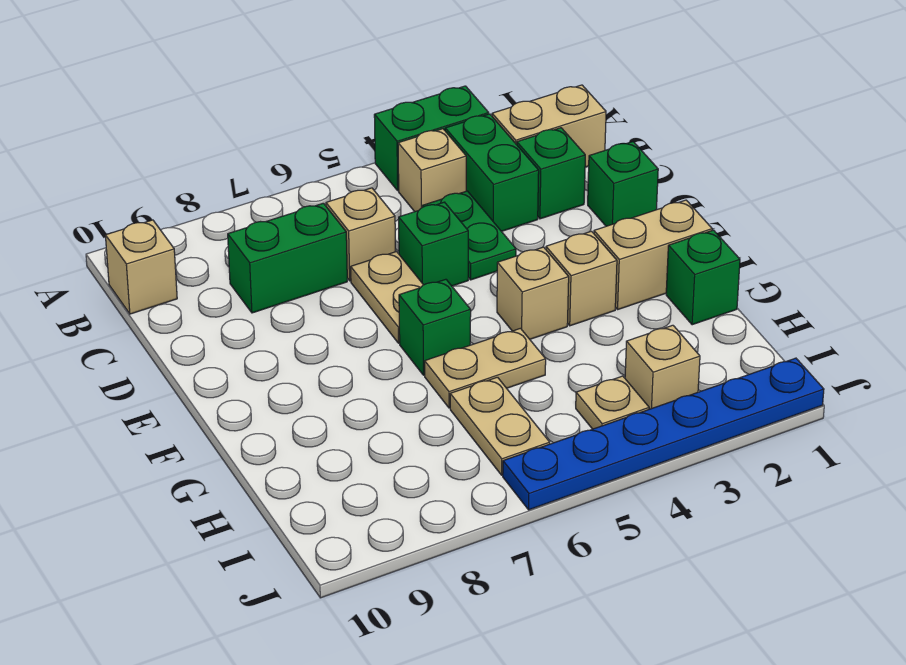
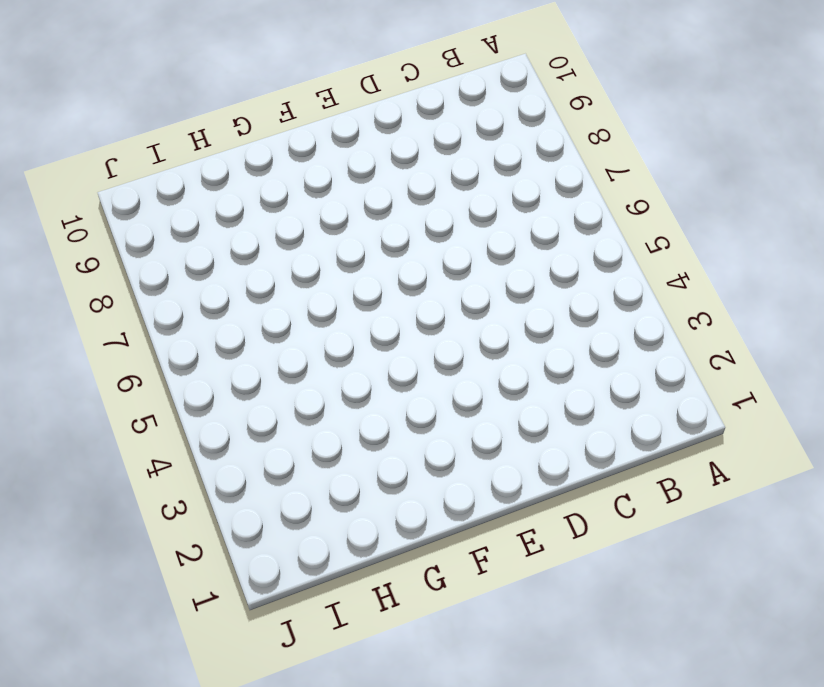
none -> green brick A3:A4 level 1
none -> tan brick B1:B2 level 1
none -> green brick B3:C3 level 1

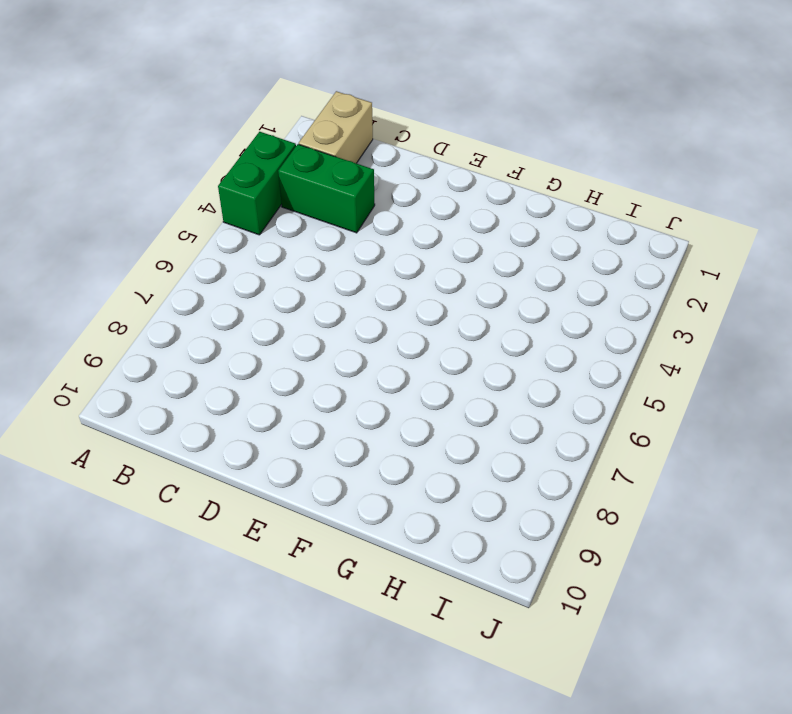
none -> tan brick B4 level 1
none -> tan brick B10 level 1
none -> green brick C2 level 1

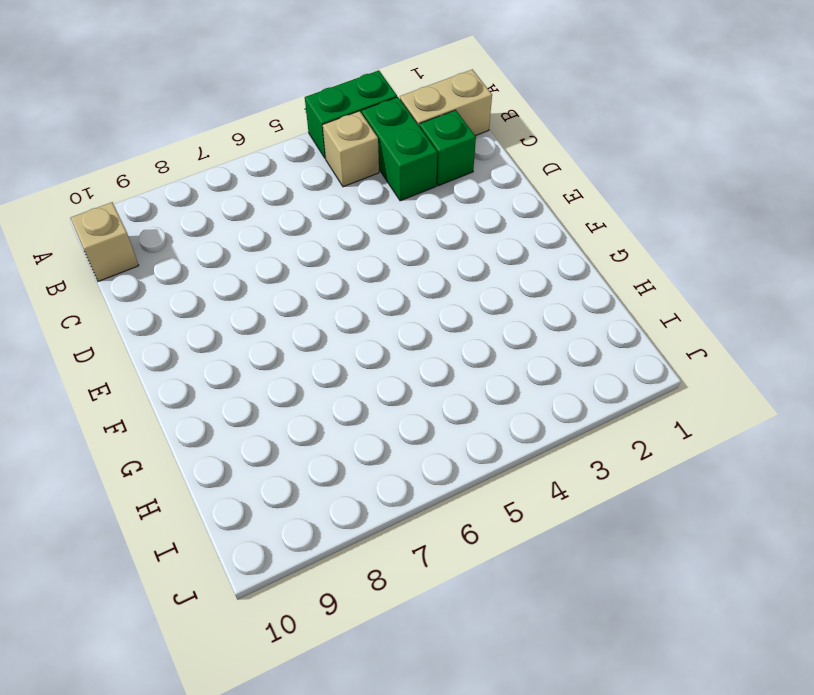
none -> green plate C4:D4 level 1
none -> tan brick C6 level 1
none -> green brick C7:C8 level 1

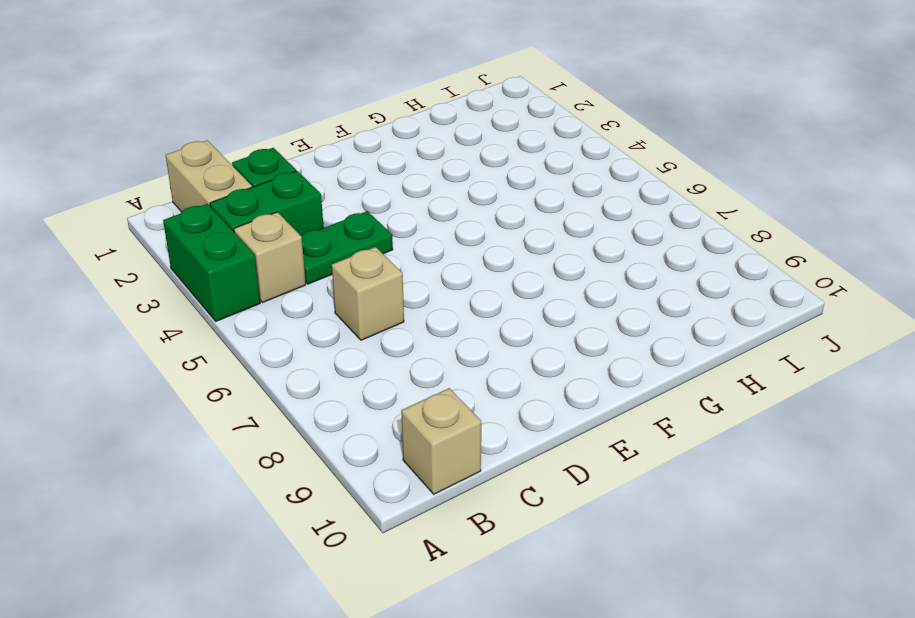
none -> green brick C7:C8 level 1
none -> green brick D1 level 1
none -> green brick D5 level 1

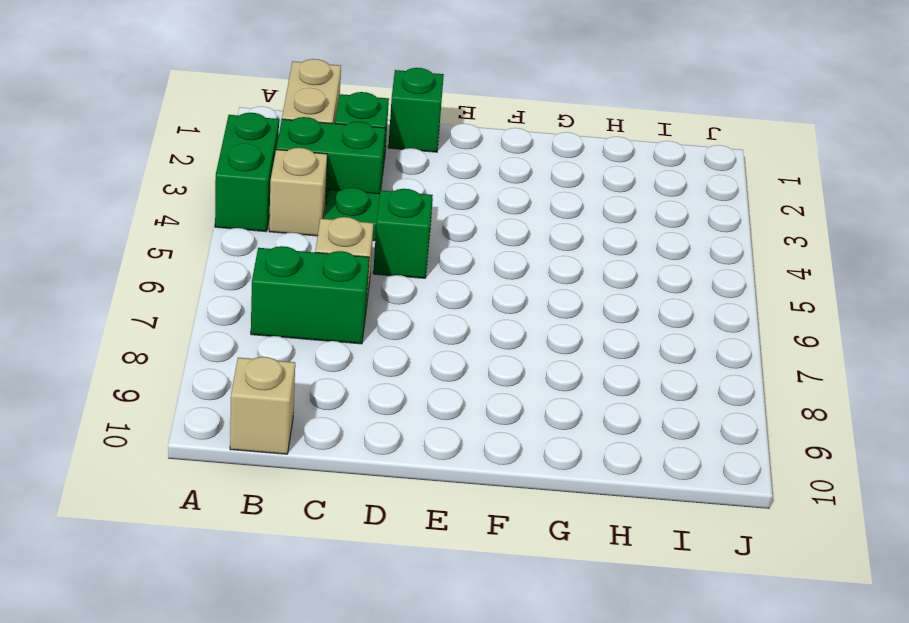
green brick B7:C7 level 1 -> green brick C7:C8 level 1
none -> tan plate D6:E6 level 1
none -> tan brick F1:F2 level 1
none -> tan brick F3 level 1

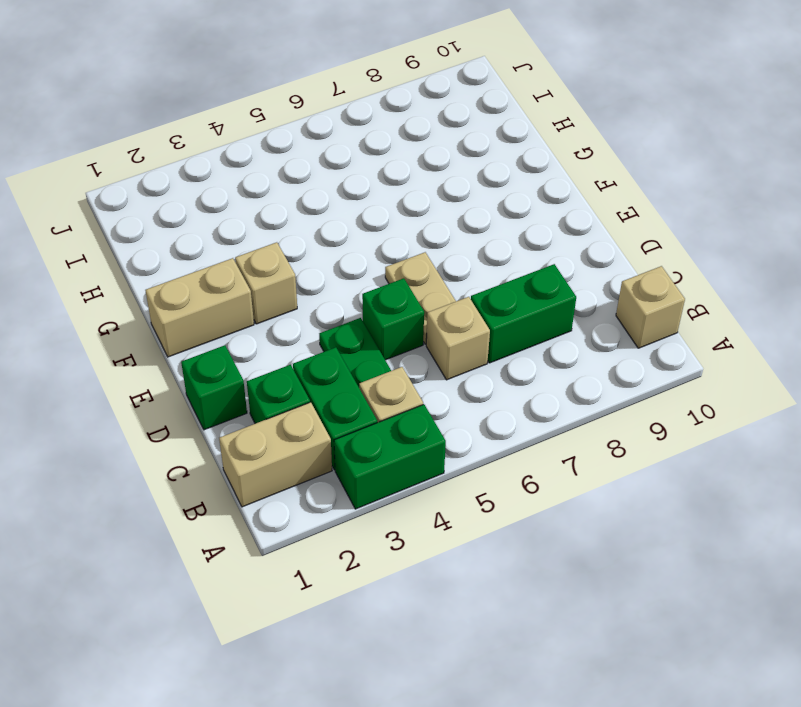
none -> tan brick F4 level 1
none -> green brick F6 level 1
none -> green brick G1 level 1

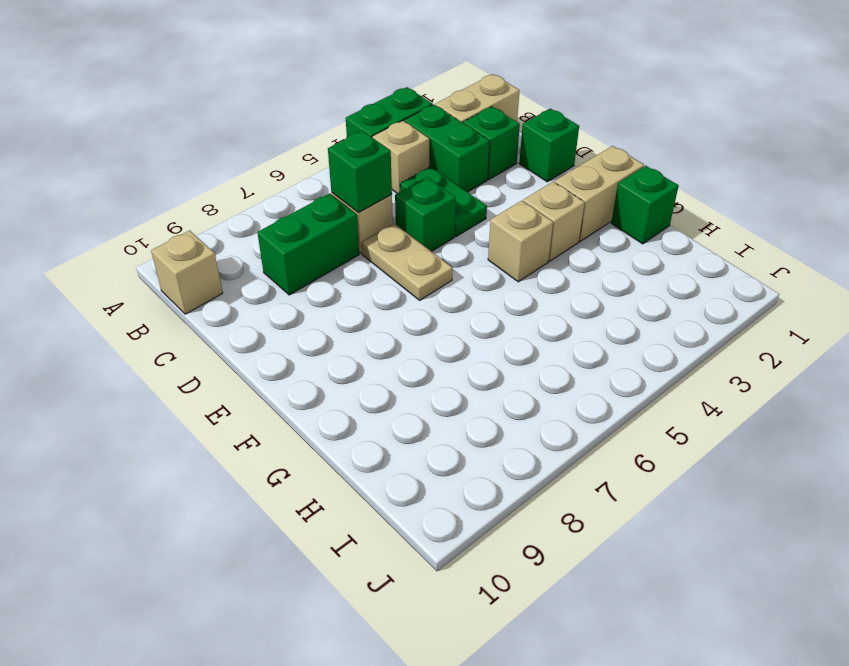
green brick C6 level 2 -> green brick F6 level 1
none -> tan plate G5:G6 level 1
none -> tan plate H6:I6 level 1
none -> tan brick I3 level 1

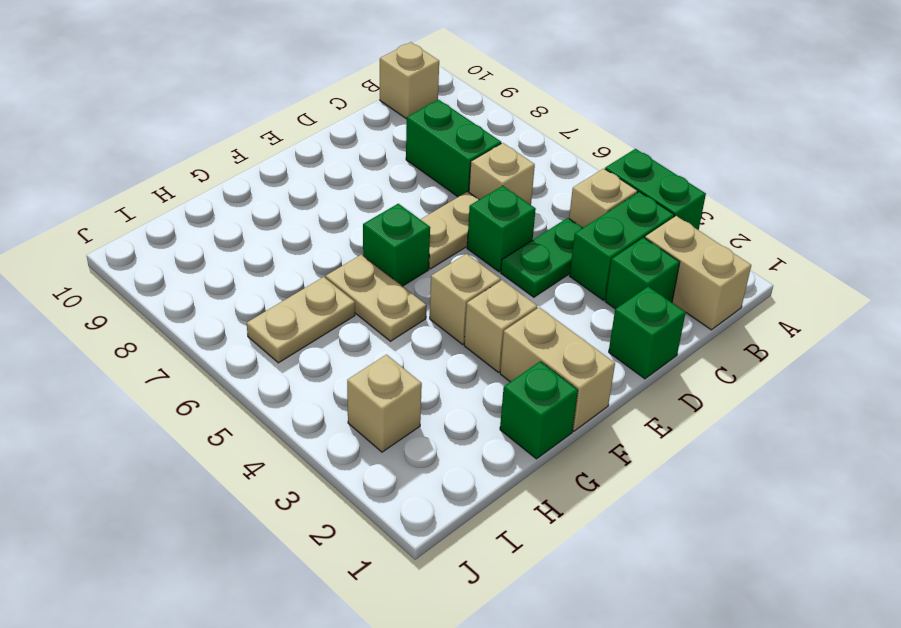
none -> tan plate I4 level 1
none -> blue plate J1:J6 level 1

